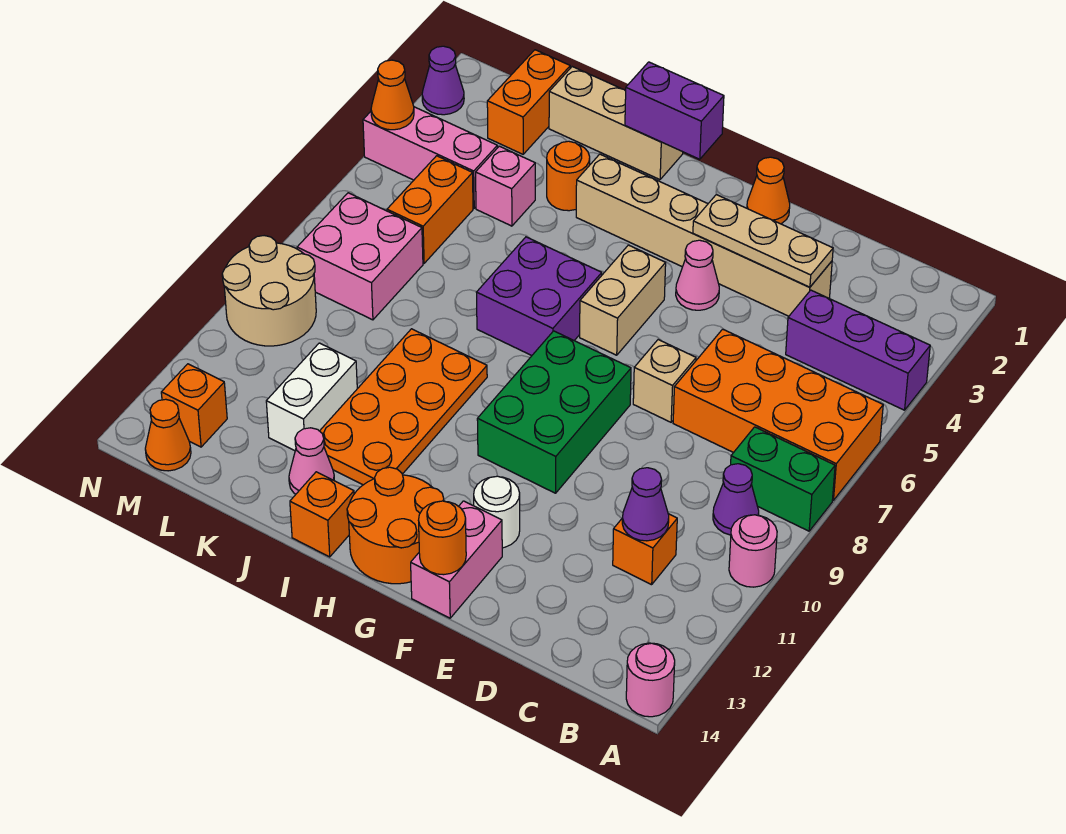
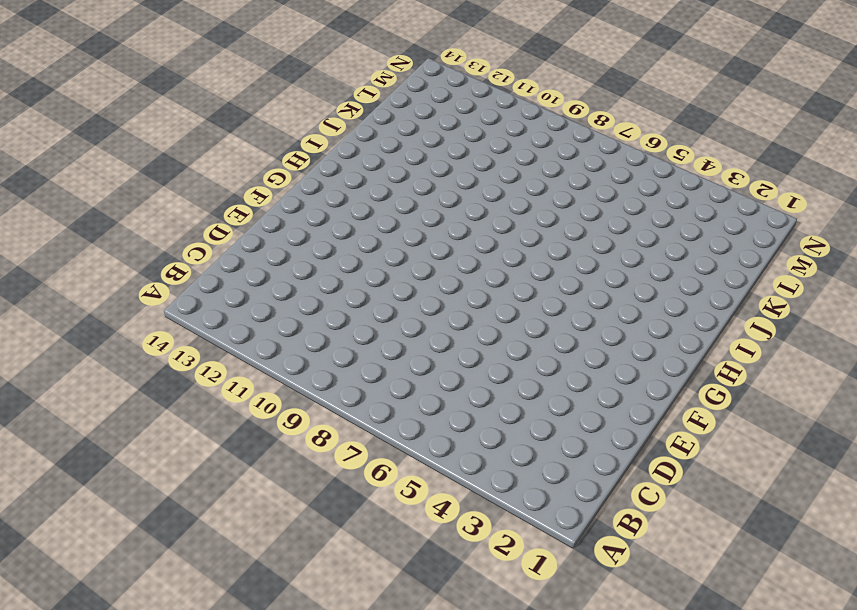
none -> purple brick A4:C4 level 1
none -> orange brick A6:D7 level 1
none -> green brick A8:B8 level 1
none -> pink round brick A10 level 1

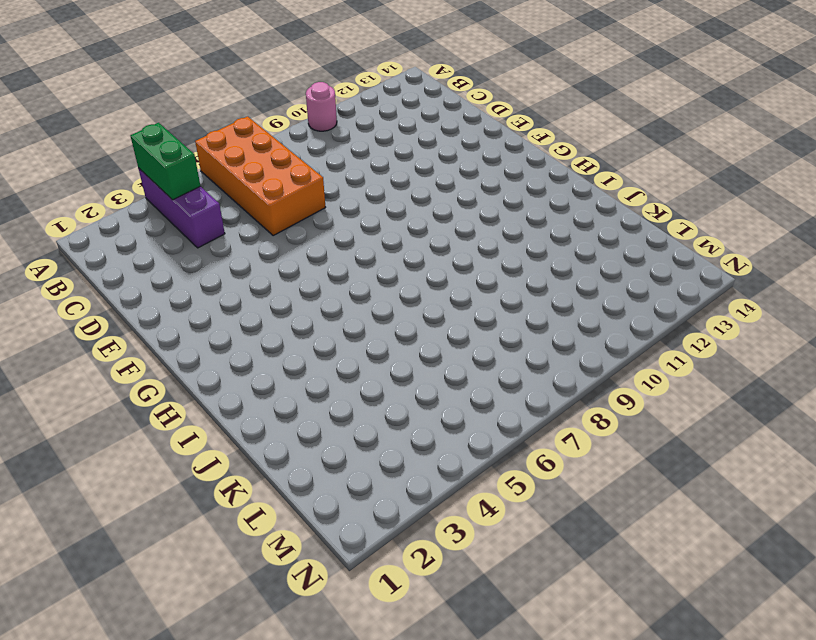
green brick A4:B4 level 2 -> green brick A8:B8 level 1
none -> pink round brick A14 level 1
none -> purple cone B9 level 1
none -> orange brick C11 level 1
none -> tan brick D3:I3 level 1

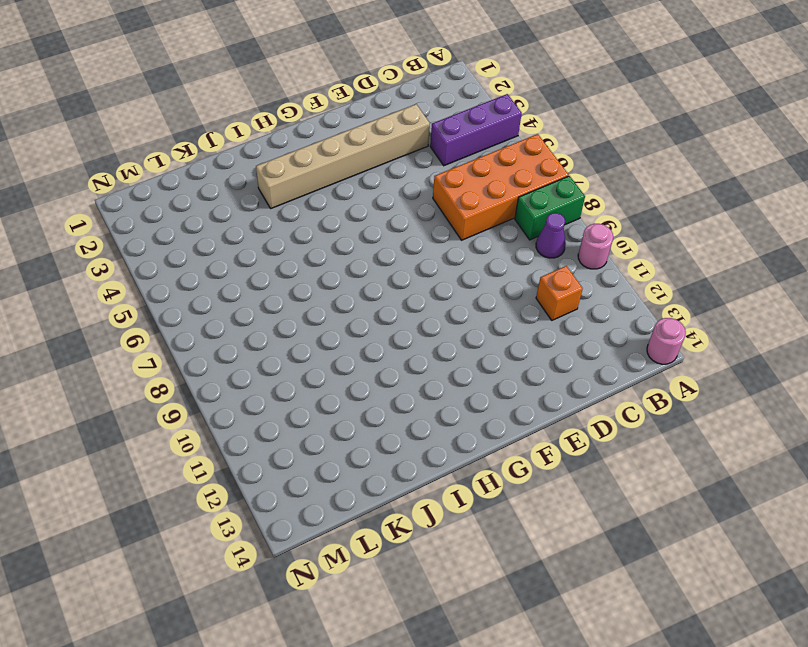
none -> tan brick E7 level 1
none -> orange cone F1 level 1
none -> pink cone F4 level 1
none -> green brick F8:G10 level 1

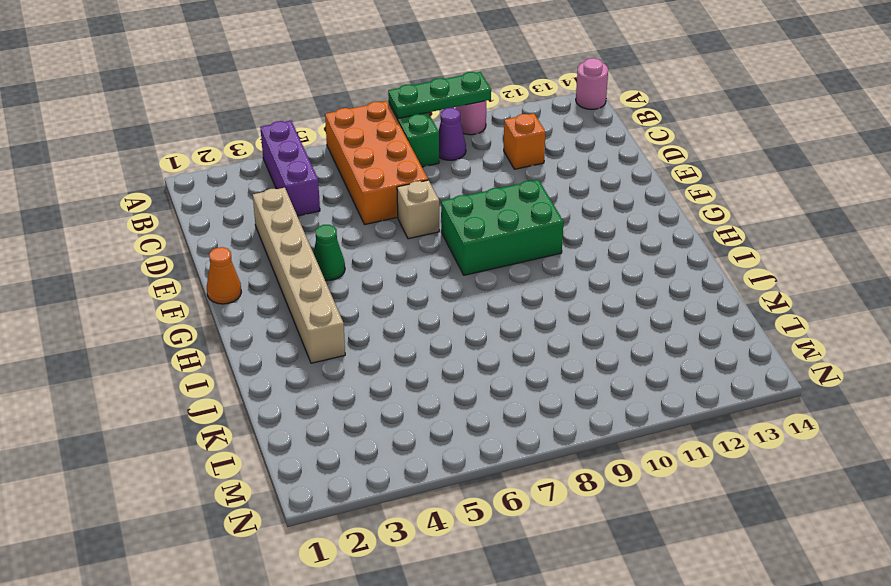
green plate A8:A10 level 2 -> none
green cone F4 level 1 -> pink cone F4 level 1
none -> white round brick F12 level 1
none -> pink brick F13:F14 level 1
none -> tan brick G5:G6 level 1
none -> orange round brick G13:H14 level 1

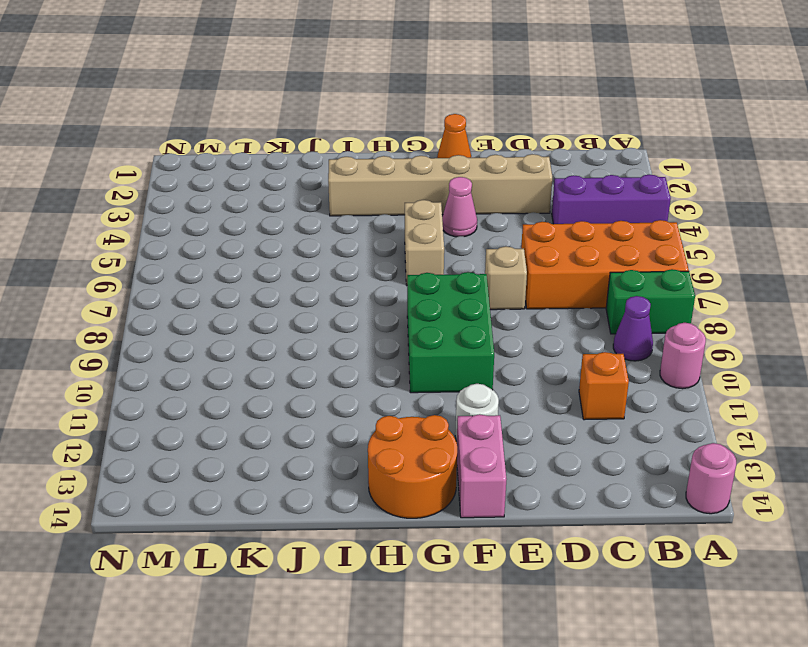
none -> purple brick H6:I7 level 1
none -> tan brick I1:K1 level 1
none -> orange plate I9:J12 level 1
none -> orange brick I14 level 1

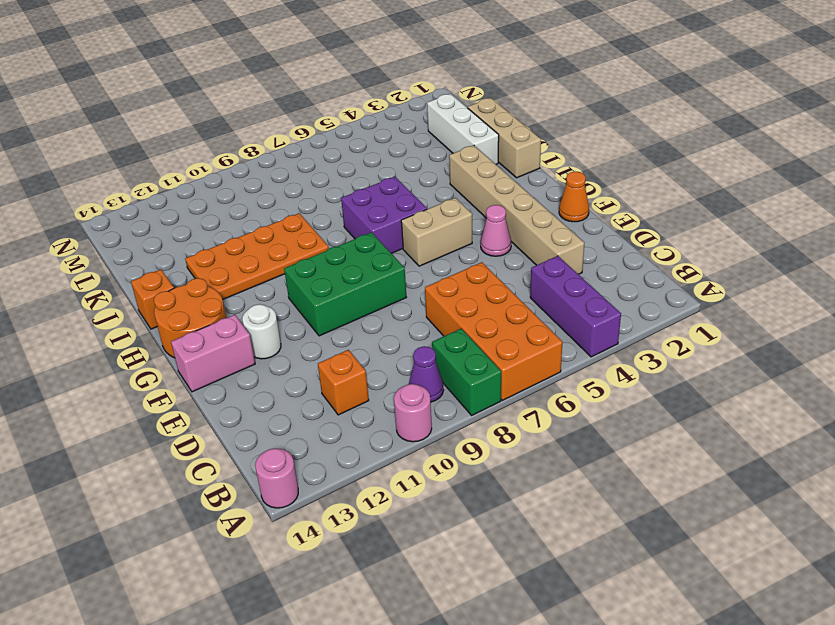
white brick J2:L2 level 1 -> orange brick L1:L2 level 1
none -> tan brick E7 level 1
none -> orange round brick J3 level 1
none -> pink cone J13 level 1
none -> pink brick K4 level 1

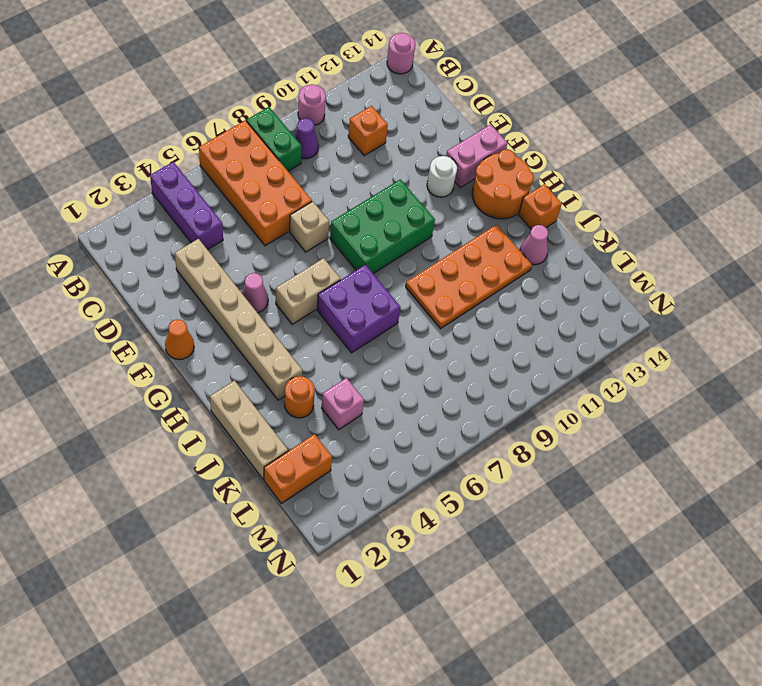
none -> white brick K11:K12 level 1
none -> pink brick L4:N4 level 1
none -> orange brick L5:L6 level 1
none -> pink brick L7:M8 level 1

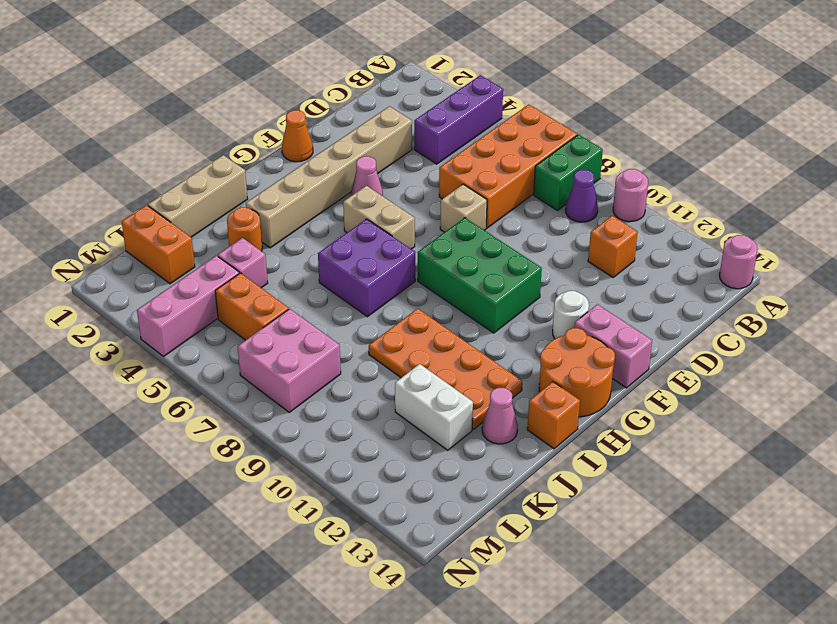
none -> tan round brick M9:N10 level 1
none -> orange brick M13 level 1
none -> orange cone M14 level 1
none -> purple cone N2 level 1

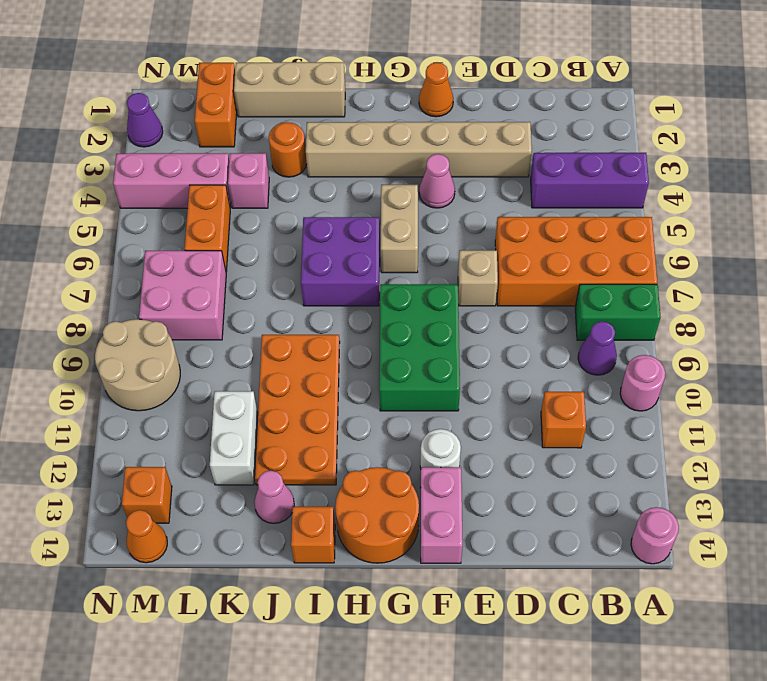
none -> purple cone C11 level 2
none -> tan plate D3:F3 level 2
none -> orange round brick F14 level 2
none -> purple brick H1:I1 level 2

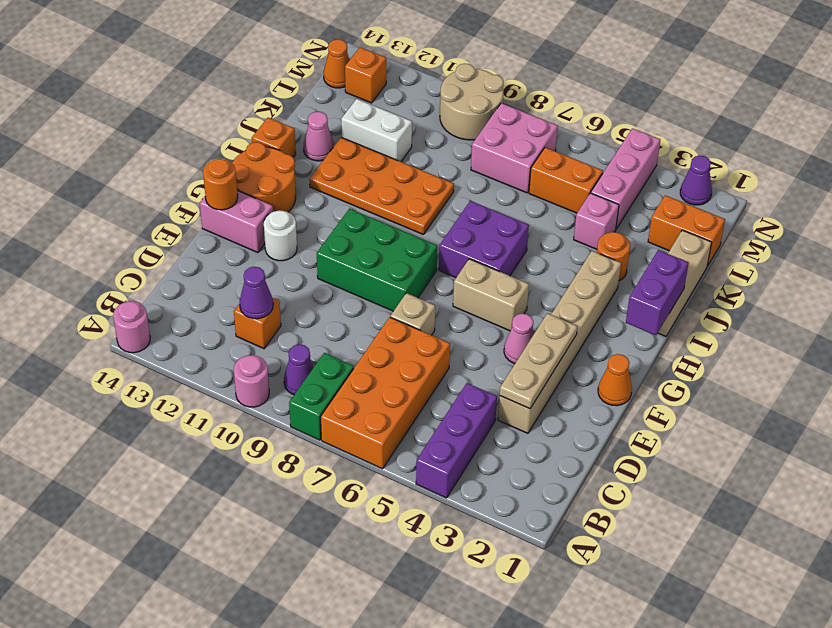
none -> orange cone N4 level 2

